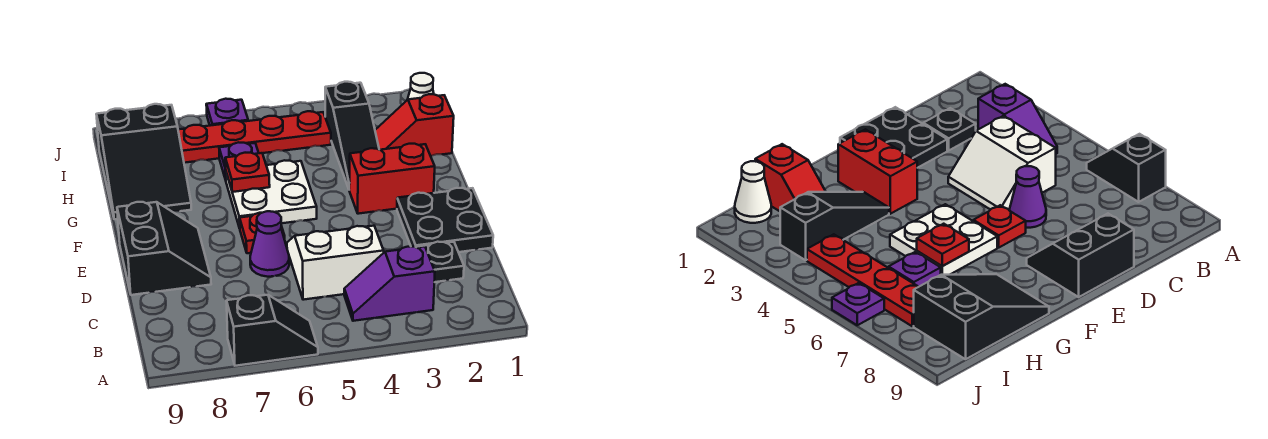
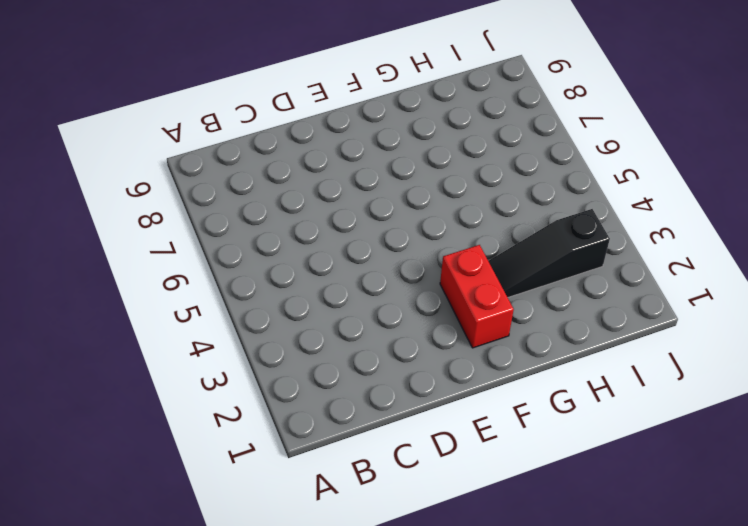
none -> black slope A6:A7 level 1 top 7
none -> purple slope B3:B4 level 1 top 3
none -> black plate C2 level 1

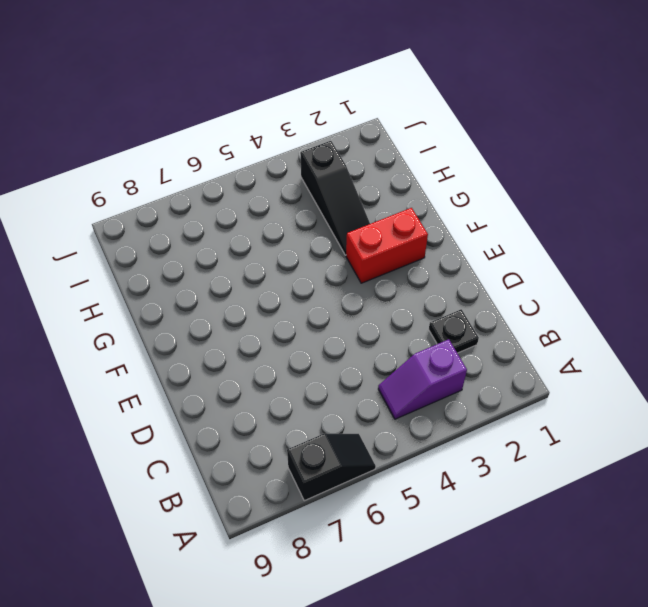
none -> white slope C4:D5 level 1 top C
none -> black plate D1:E2 level 1
none -> purple cone D6 level 1

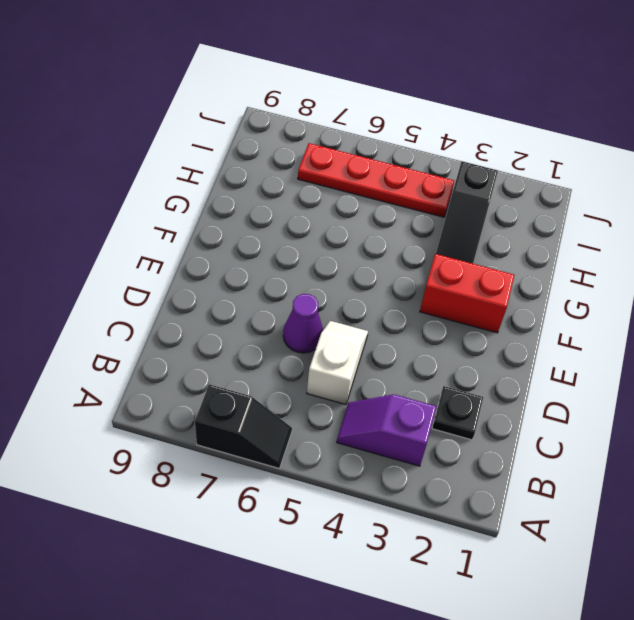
white slope C5:D5 level 1 top C -> white slope C4:D5 level 1 top C
none -> black plate D1:E2 level 1
none -> black slope D8:E9 level 1 top 9
none -> red plate E6 level 1

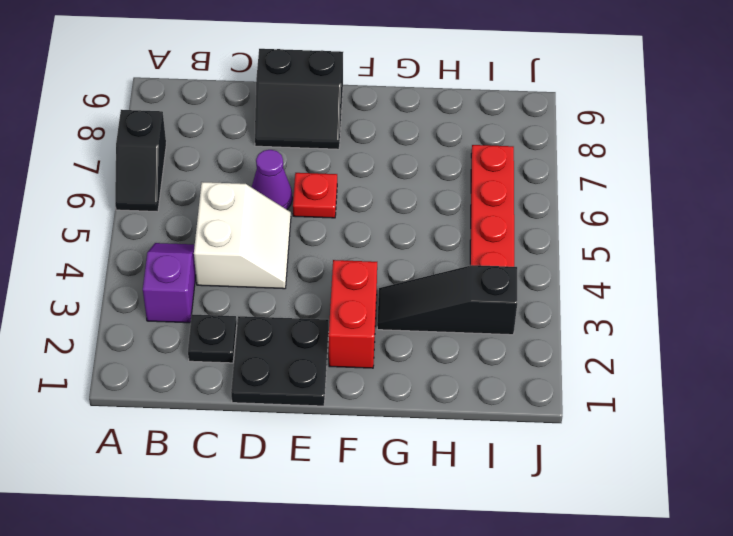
none -> white plate F5:G6 level 1
none -> black slope G8:I9 level 1 top I
none -> red slope H1:H2 level 1 top 1

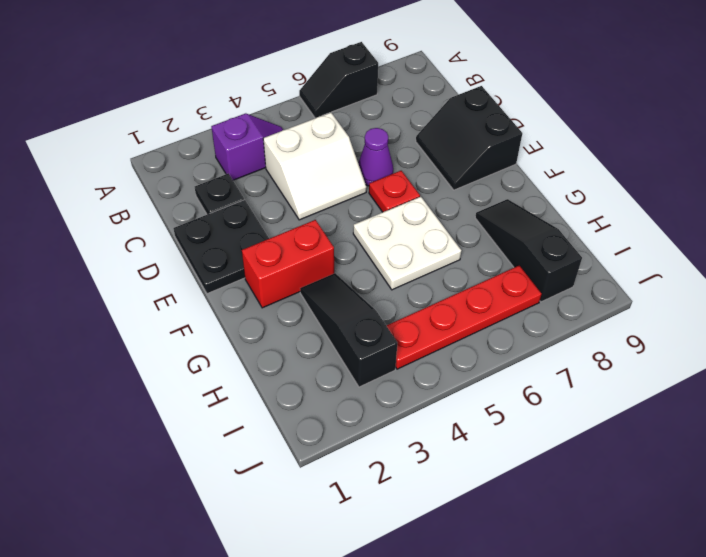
black slope G8:I8 level 1 top I -> black slope G8:I9 level 1 top I
none -> red slope H1:H2 level 1 top 1
none -> purple plate H6 level 1
none -> white cone I1 level 1

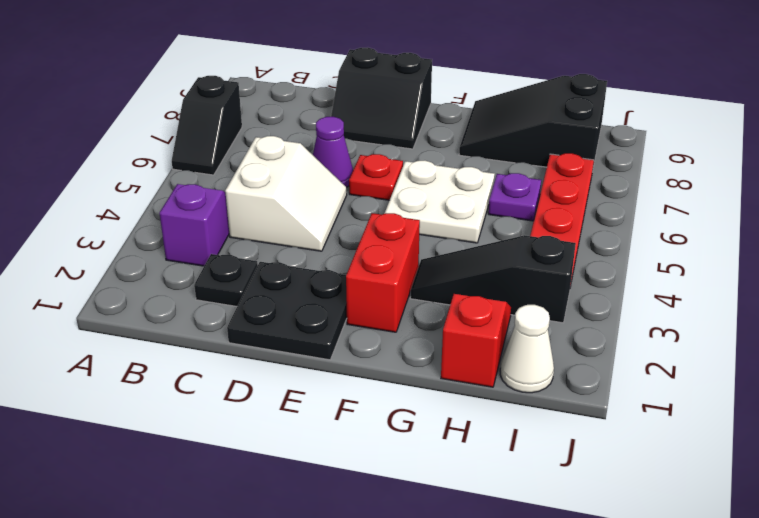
none -> purple plate J6 level 1
none -> red plate G6 level 2

